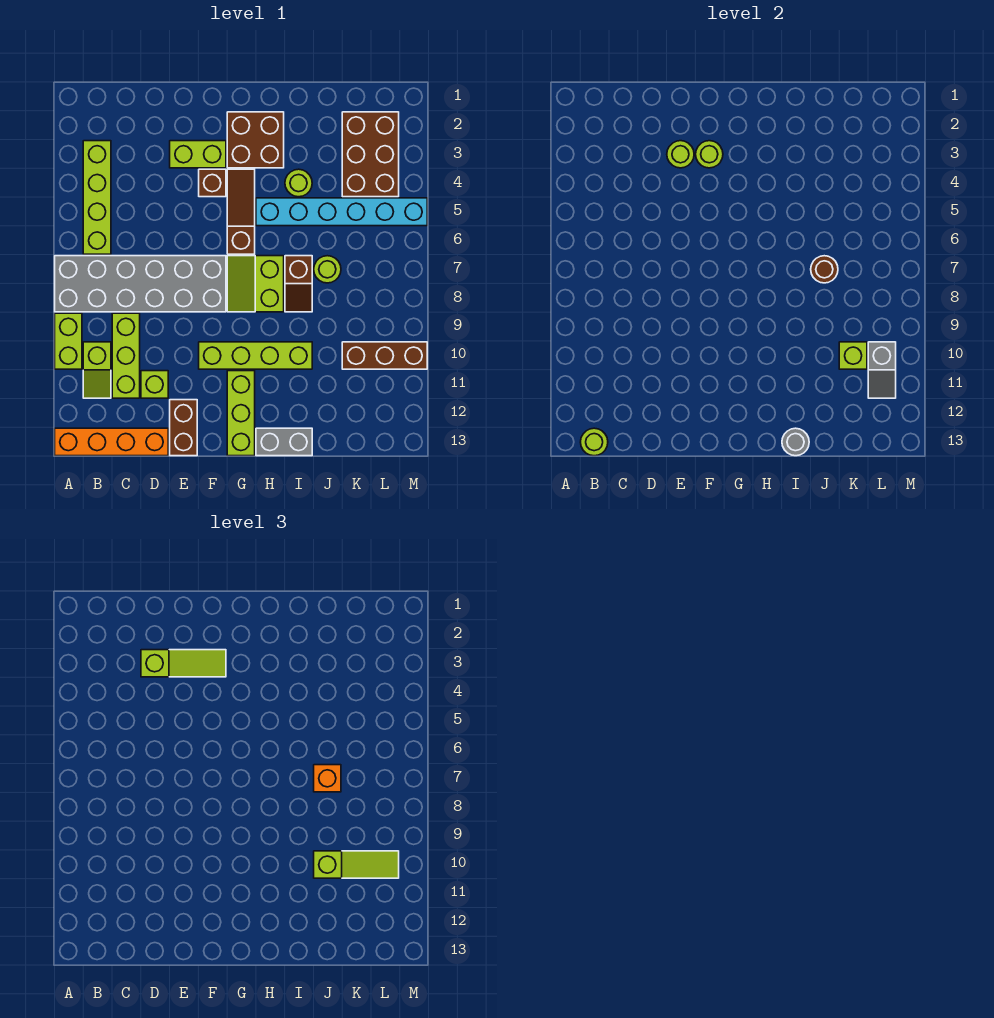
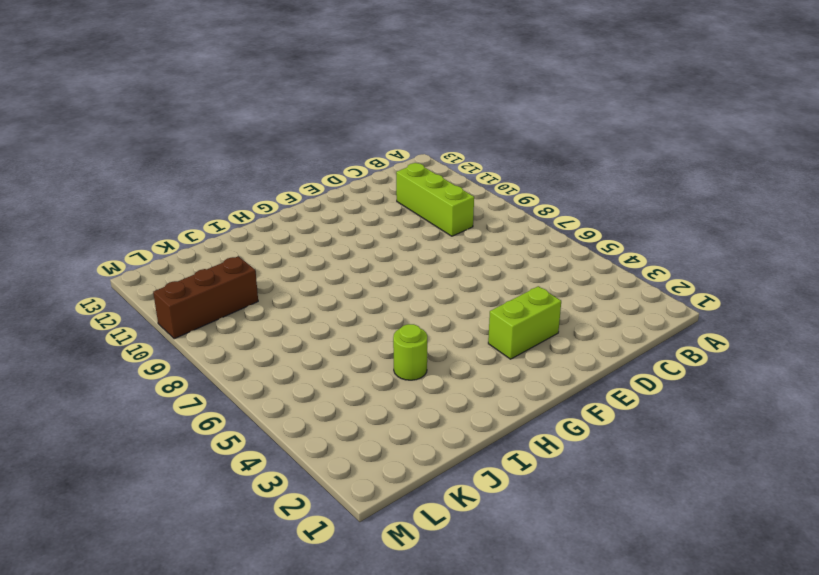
none -> grey brick A7:F8 level 1
none -> lime brick A9:A10 level 1
none -> orange brick A13:D13 level 1
none -> lime brick B3:B6 level 1

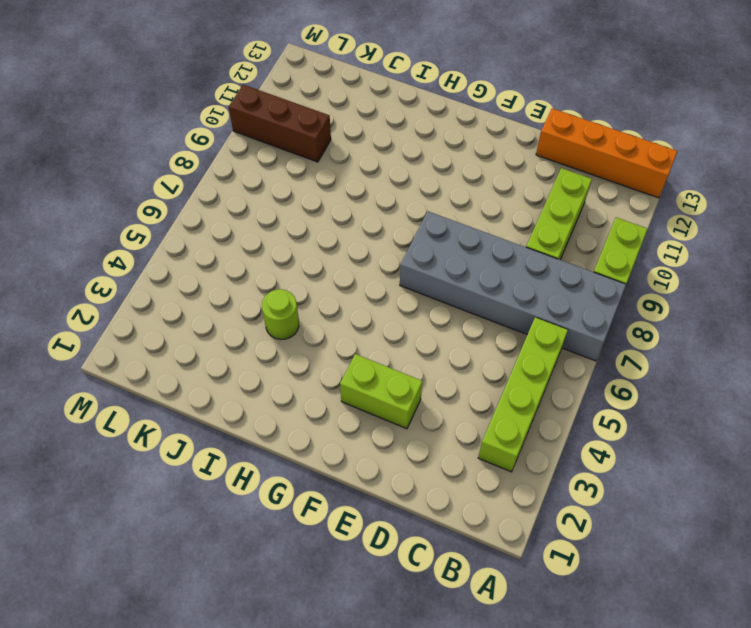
none -> lime slope B10:B11 level 1 top 10
none -> lime brick D11 level 1
none -> brown brick E12:E13 level 1
none -> brown brick F4 level 1

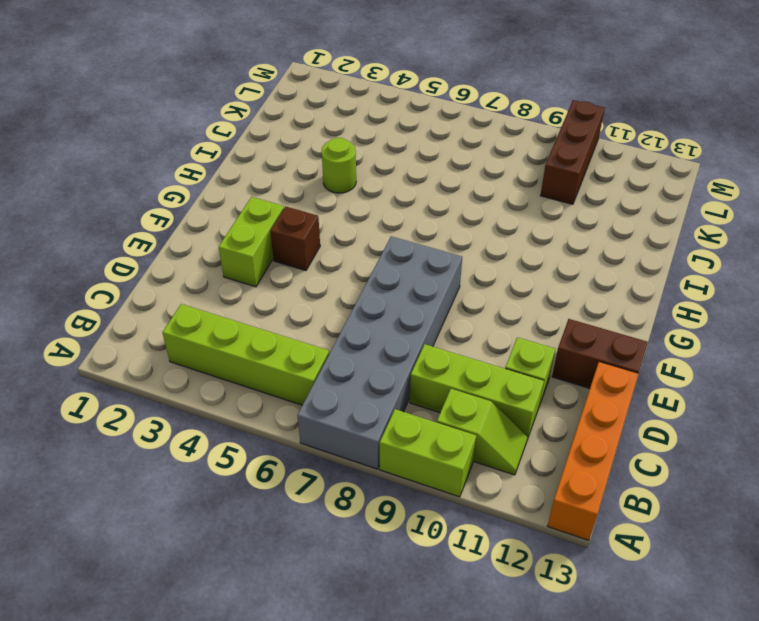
none -> lime brick F10:I10 level 1
none -> brown brick G2:H3 level 1
none -> brown slope G4:G6 level 1 top 6
none -> lime slope G7:H8 level 1 top H

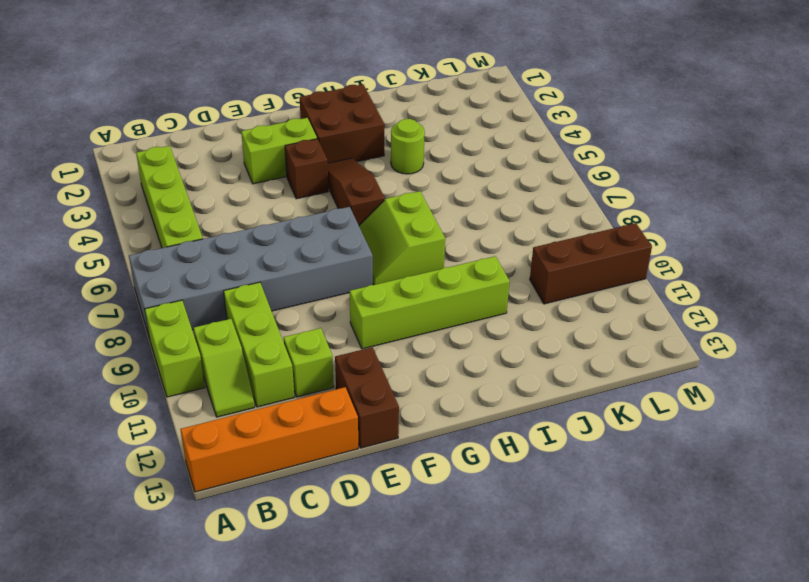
none -> lime brick G11:G13 level 1
none -> cyan brick H5:M5 level 1
none -> grey brick H13:I13 level 1
none -> brown slope I7:I8 level 1 top 7

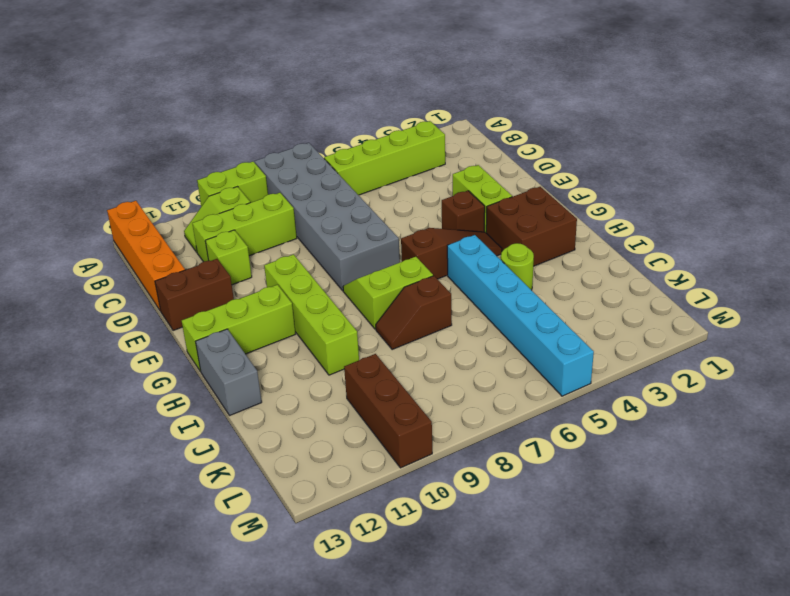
none -> lime round brick J7 level 1
none -> brown brick K2:L4 level 1
none -> lime round brick B13 level 2
none -> lime round brick E3 level 2

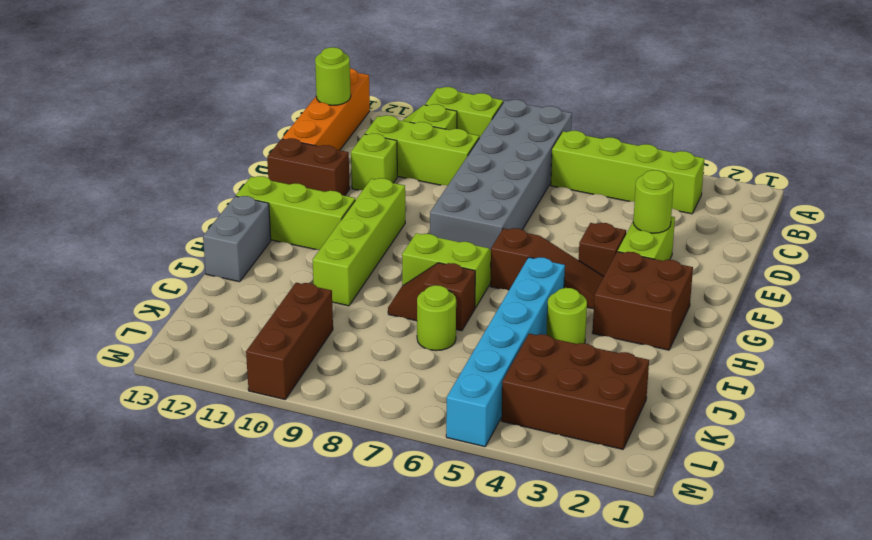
none -> lime round brick F3 level 2
none -> grey round brick I13 level 2
none -> brown round brick J7 level 2
none -> lime brick K10 level 2

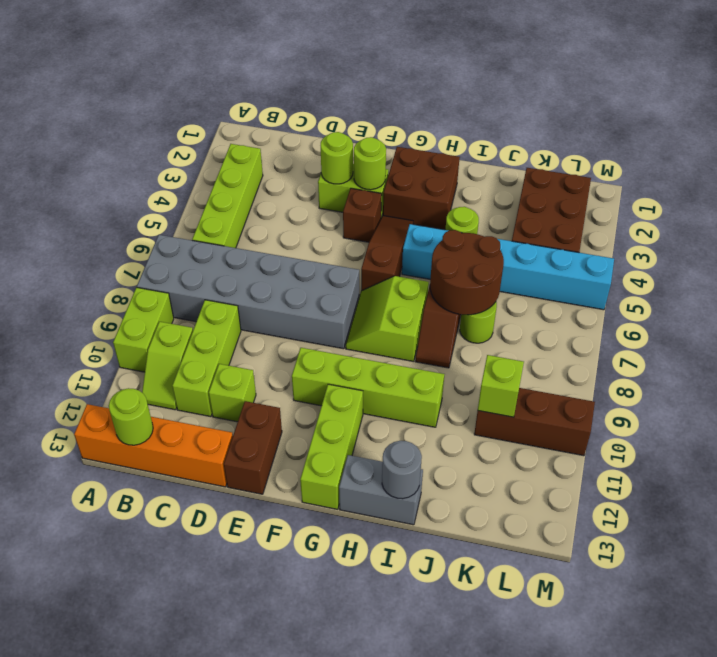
brown round brick I6:J7 level 2 -> brown round brick J7 level 2
none -> grey slope L10:L11 level 2 top 10
none -> lime slope D3:F3 level 3 top D
none -> orange brick J7 level 3
none -> lime slope J10:L10 level 3 top J

